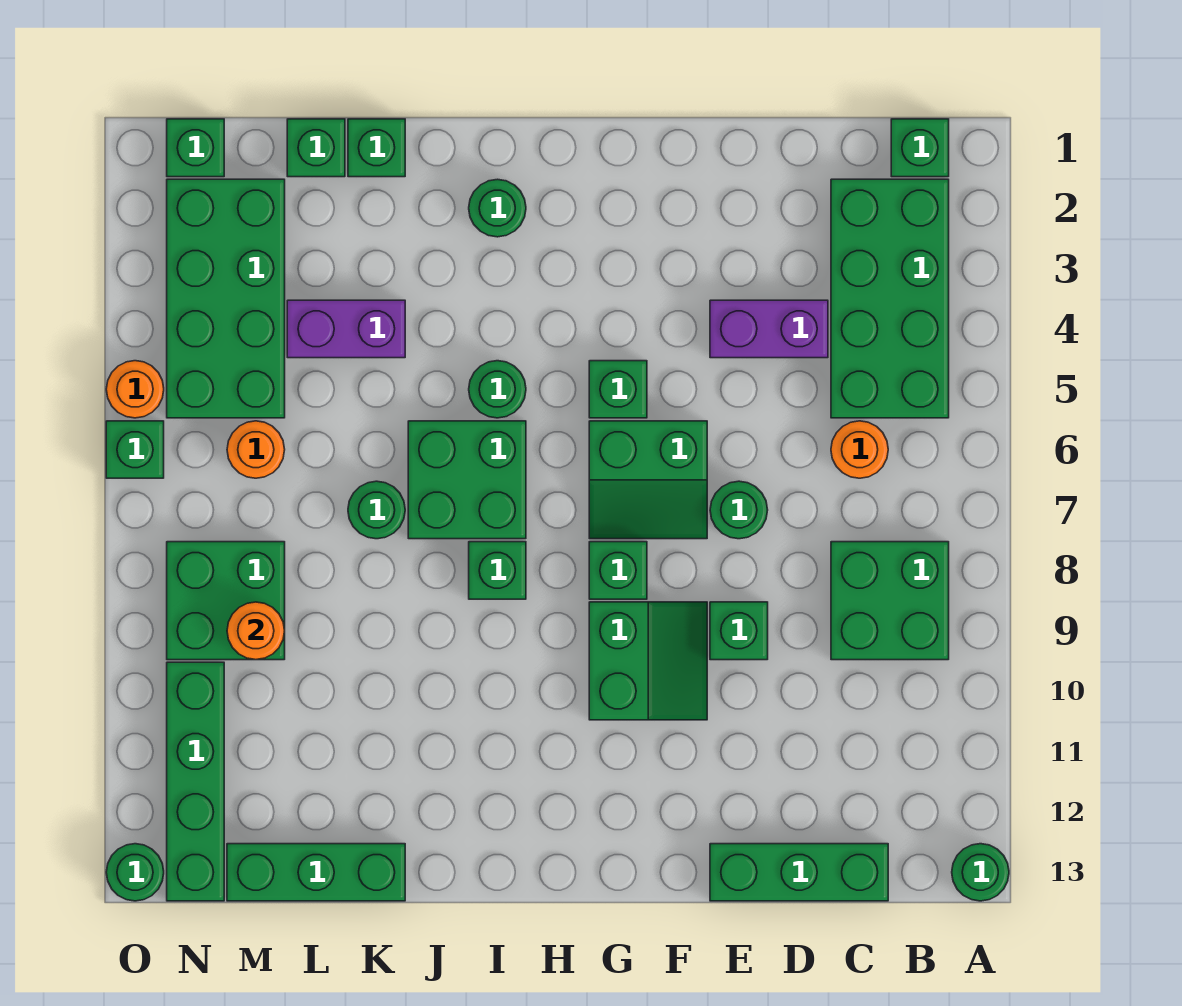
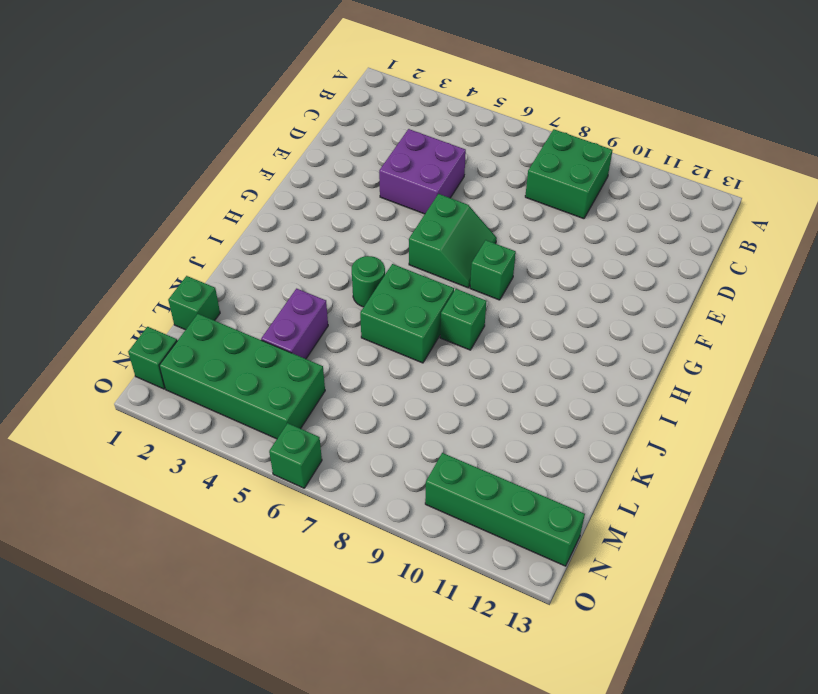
purple brick D4:E5 level 1 -> purple brick D4:E4 level 1
none -> green round brick A13 level 1
none -> green brick B1 level 1
none -> green brick B2:C5 level 1
none -> orange round brick C6 level 1

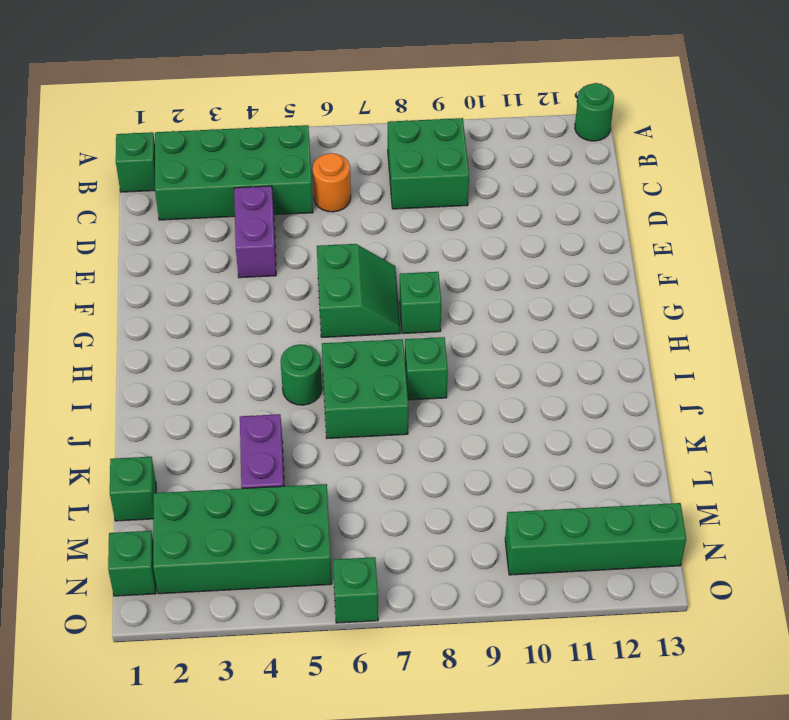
none -> green brick C13:E13 level 1
none -> green round brick E7 level 1
none -> green brick E9 level 1
none -> green slope F9:G10 level 1 top G

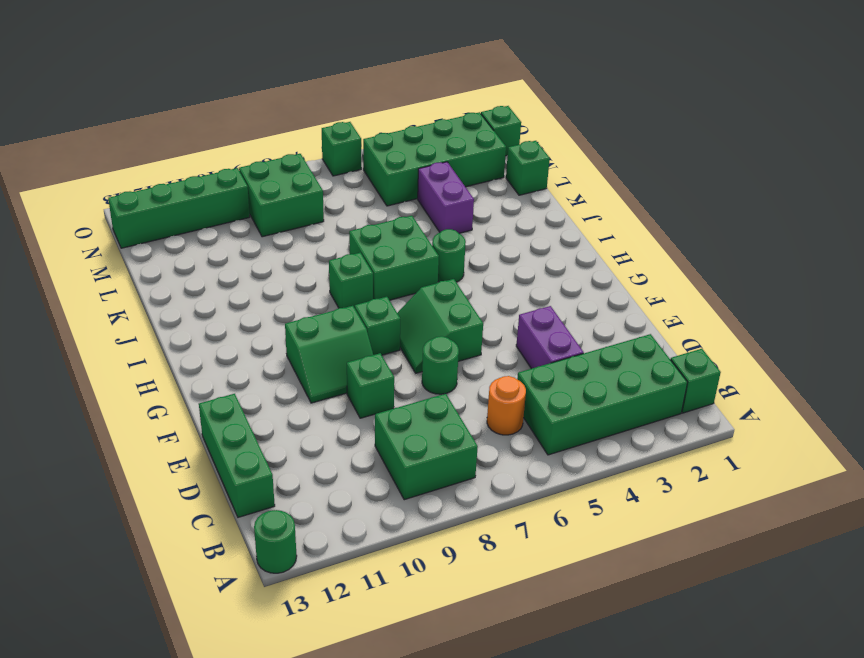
none -> green brick G5 level 1
none -> green round brick I2 level 1
none -> green brick K1 level 1
none -> green round brick K7 level 1

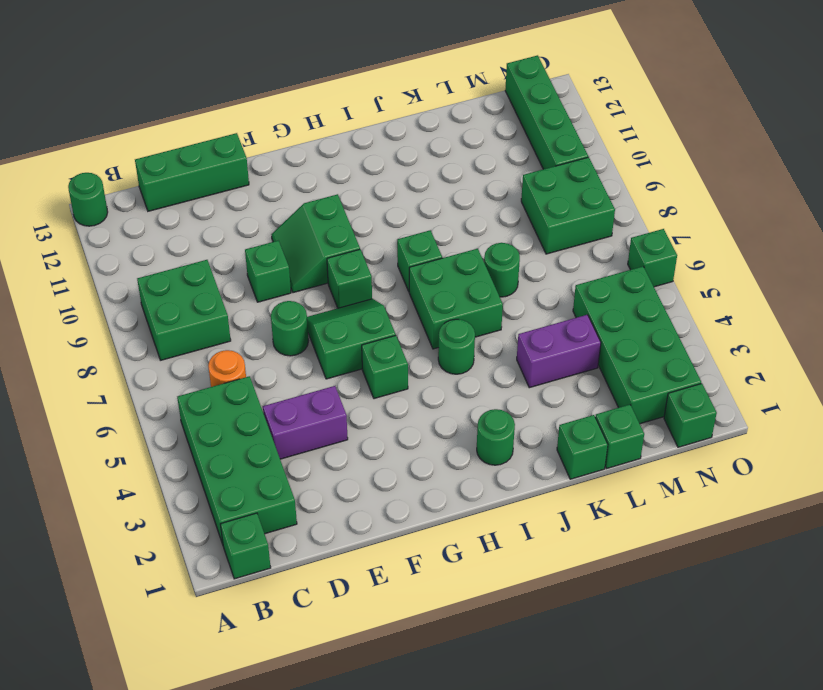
none -> green brick K13:M13 level 1
none -> orange round brick M6 level 1
none -> orange round brick O5 level 1
none -> green round brick O13 level 1

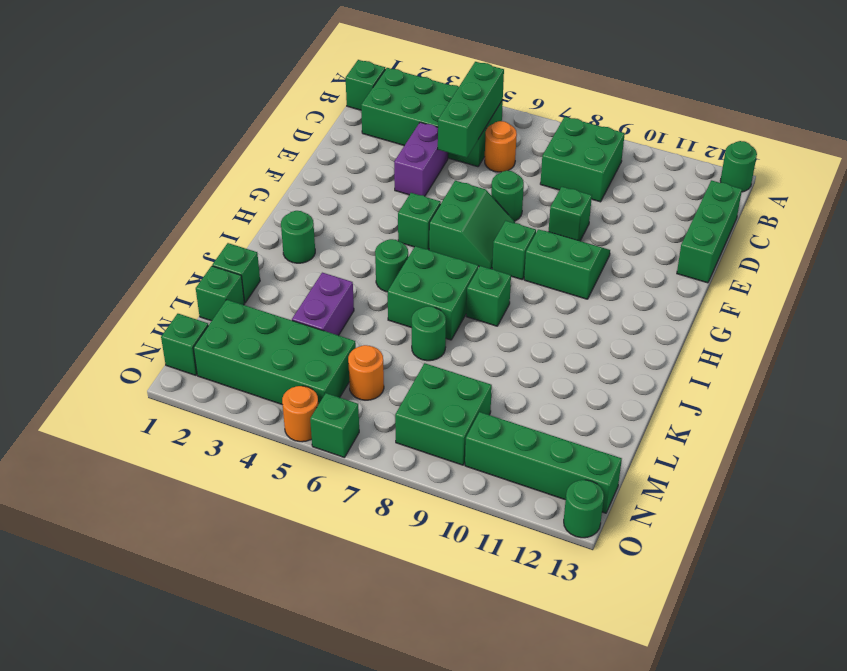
green brick B5:D5 level 2 -> green brick K13:M13 level 1
none -> orange round brick M9 level 2

